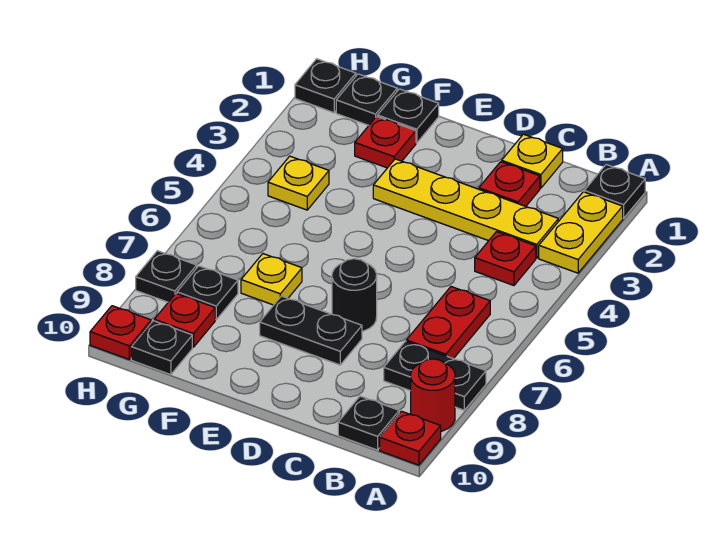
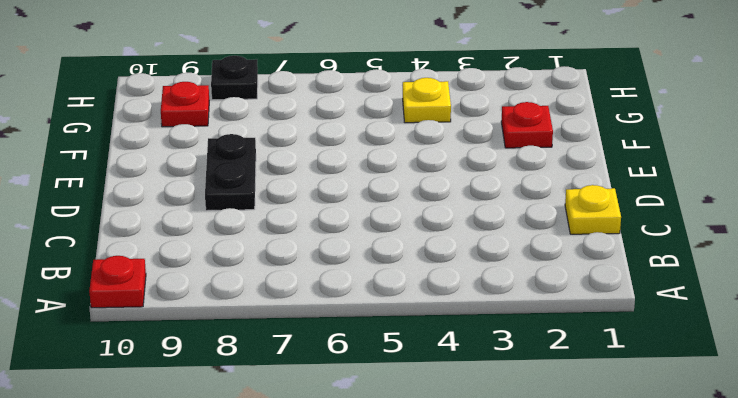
none -> black plate A1 level 1
none -> yellow plate A2:A3 level 1
none -> black plate A8:B8 level 1

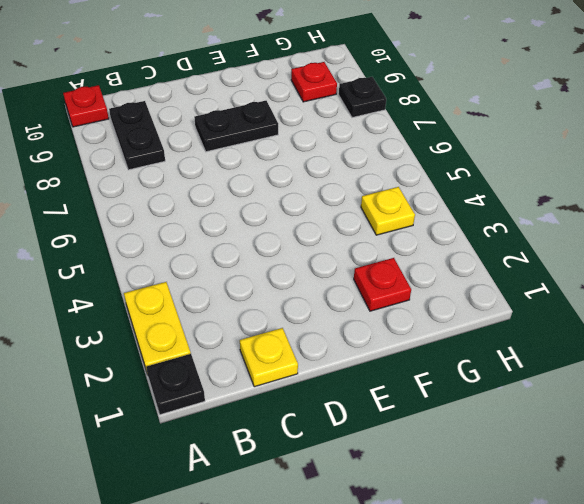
black plate B8:B9 level 1 -> black plate A8:B8 level 1
none -> red round brick A9 level 1
none -> yellow plate B3:E3 level 1
none -> red plate B4 level 1

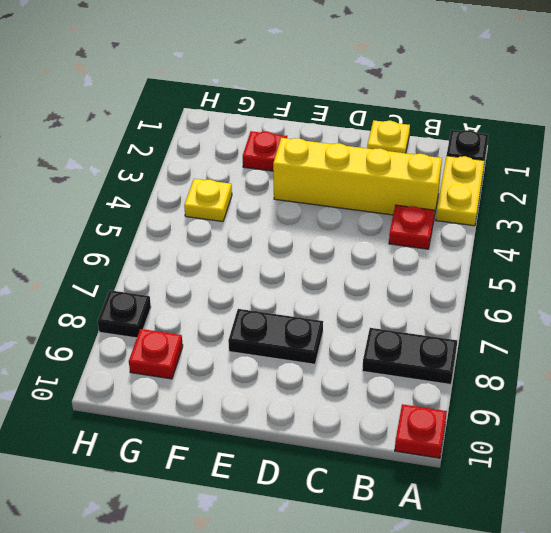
yellow brick B3:E3 level 1 -> yellow plate B3:E3 level 1
none -> red round brick A9 level 1
none -> red plate B6:B7 level 1
none -> black plate B10 level 1

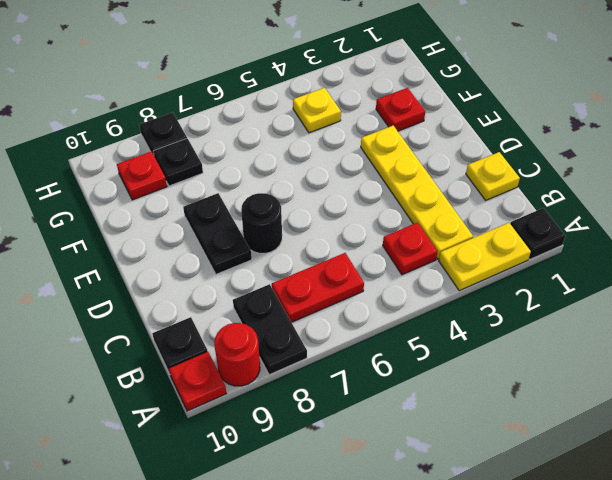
none -> red plate C2 level 1
none -> black plate F1 level 1
none -> yellow plate F7 level 1

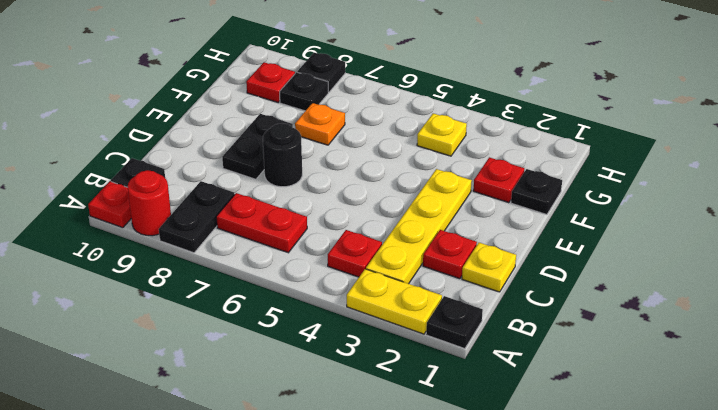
orange plate F7 level 1 -> yellow plate F7 level 1
none -> black plate G1 level 1
none -> black plate G10 level 1
none -> black plate H1 level 1

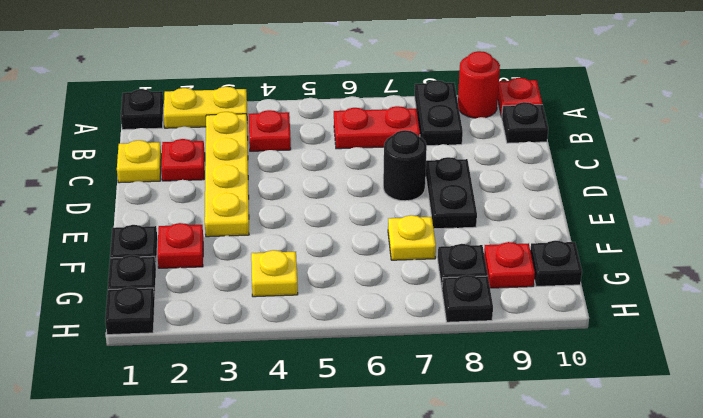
none -> red plate H10 level 1

